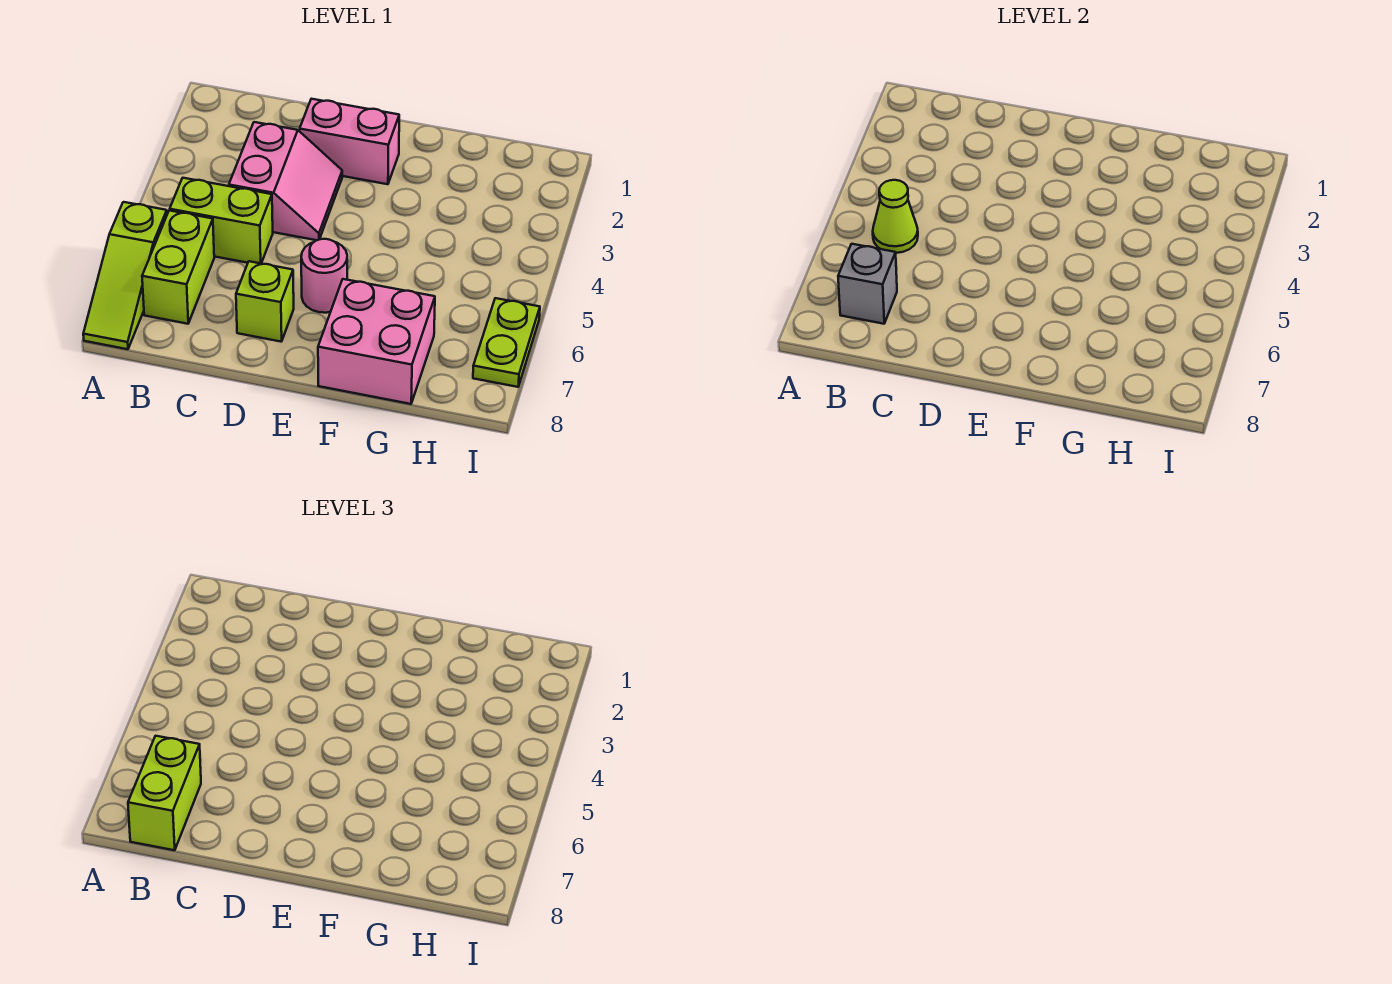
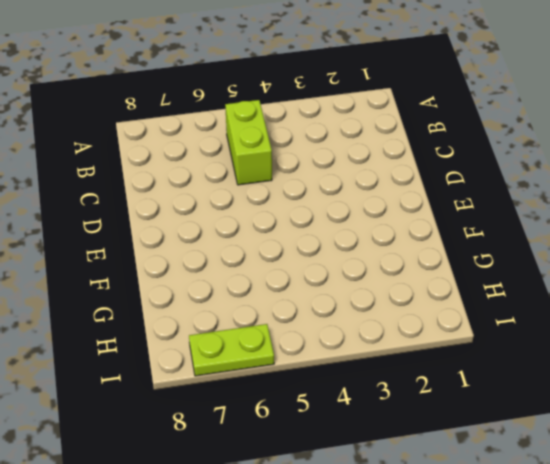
none -> lime slope A6:A8 level 1 top 6
none -> lime brick B6:B7 level 1
none -> pink slope C3:D4 level 1 top C

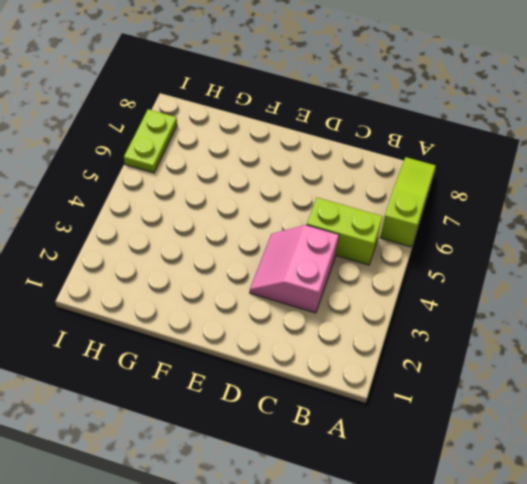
none -> lime brick B6:B7 level 1
none -> pink brick D2:E2 level 1
none -> lime brick D7 level 1

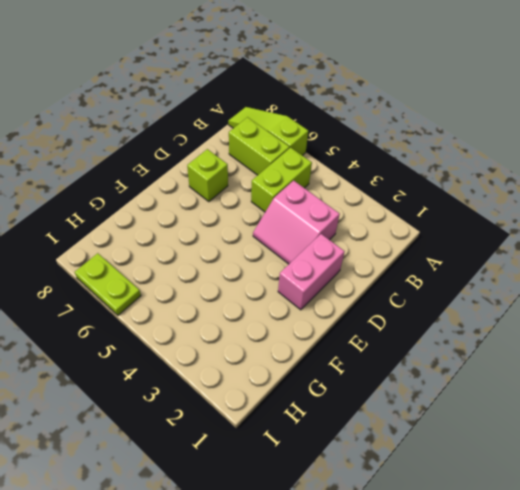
none -> pink round brick E6 level 1
none -> pink brick F7:G8 level 1
none -> lime cone B5 level 2

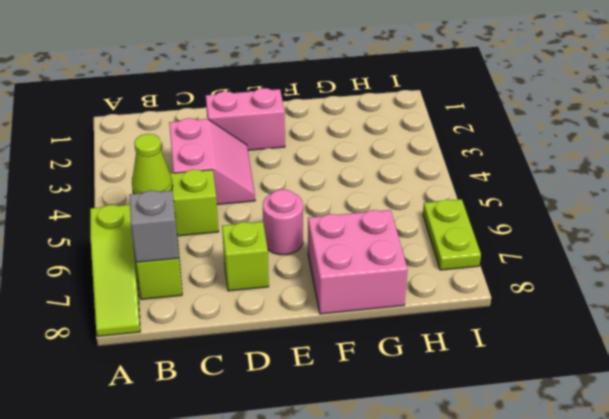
none -> lime brick B7:B8 level 3

